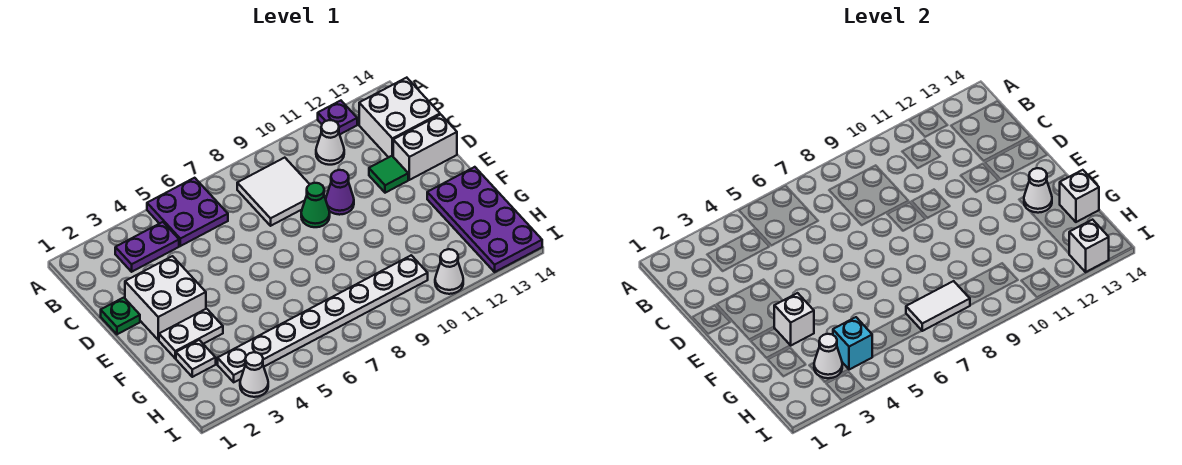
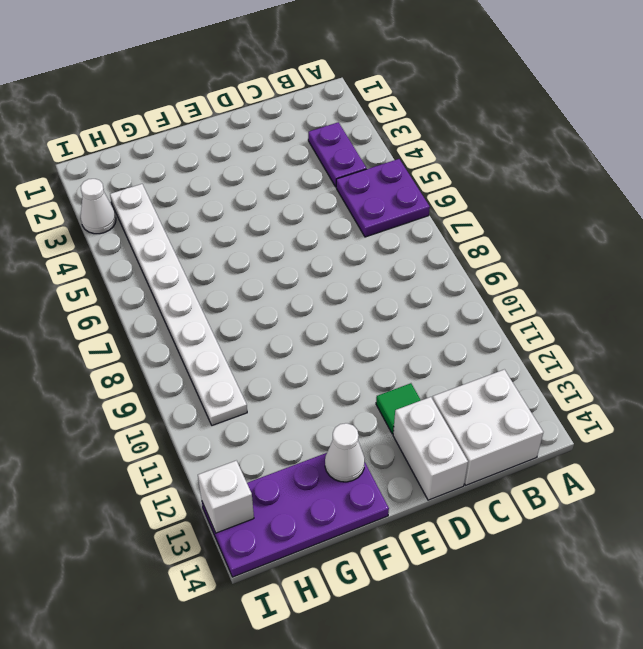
none -> purple plate A12 level 1
none -> white tile B8:C9 level 1
none -> white cone B11 level 1

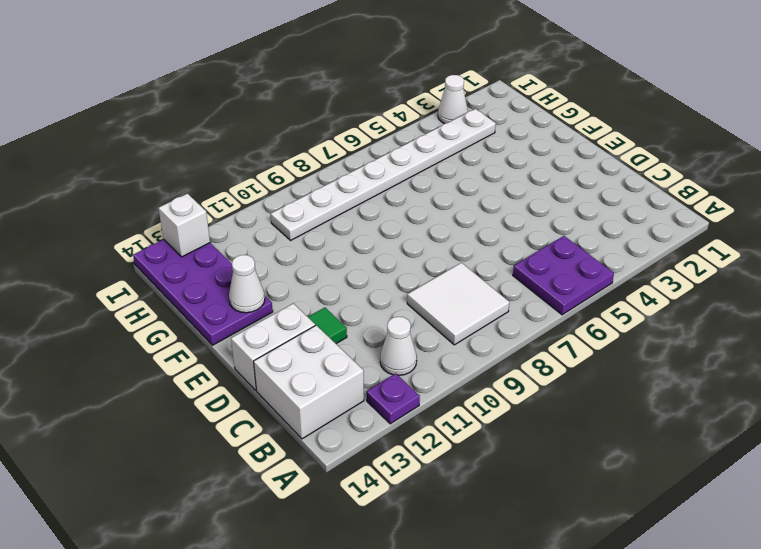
none -> purple plate B3:B4 level 1
none -> green plate D1 level 1
none -> white brick D2:E3 level 1

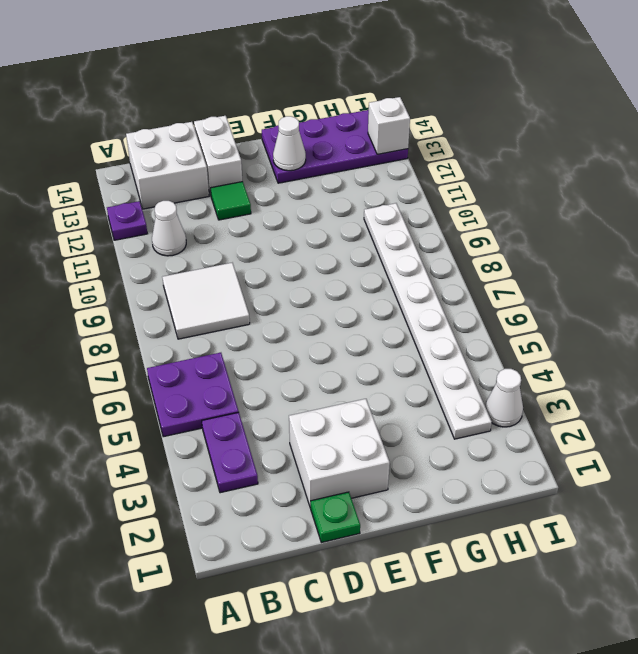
none -> green cone D9 level 1
none -> purple cone D10 level 1
none -> white plate F2:F3 level 1

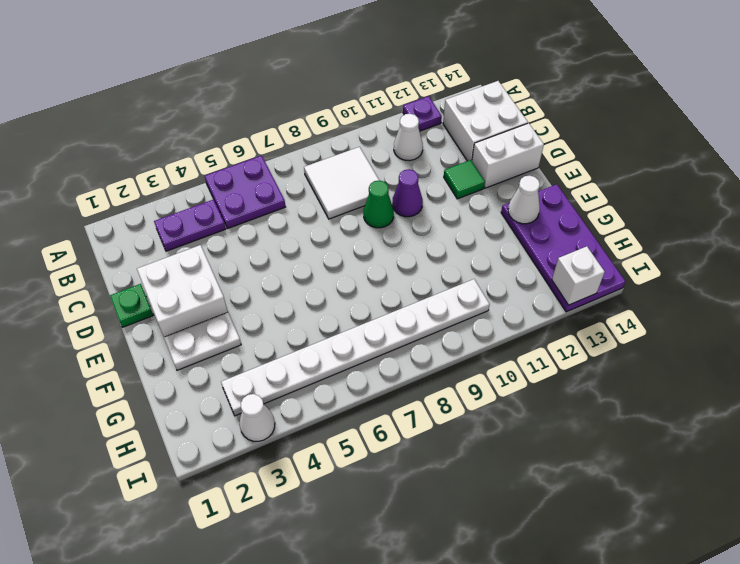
none -> white plate G2 level 1
none -> white cone I11 level 1
none -> white brick F3 level 2

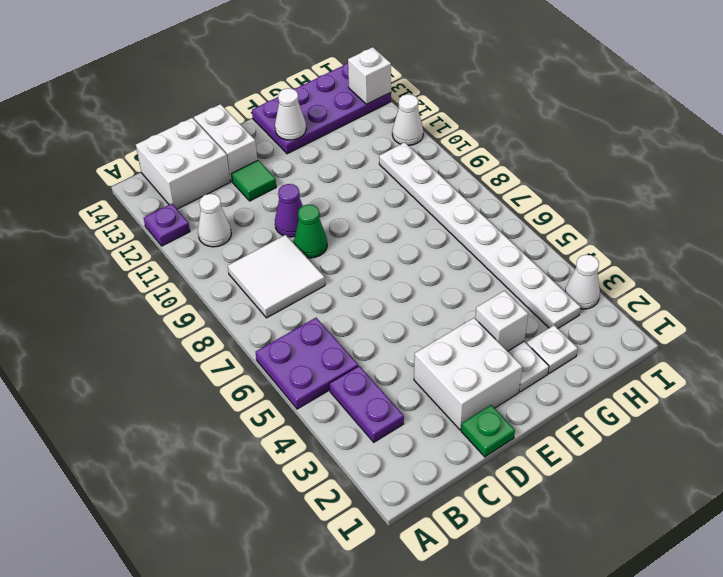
none -> white brick G14 level 2
none -> white cone H3 level 2
none -> cyan brick H4 level 2

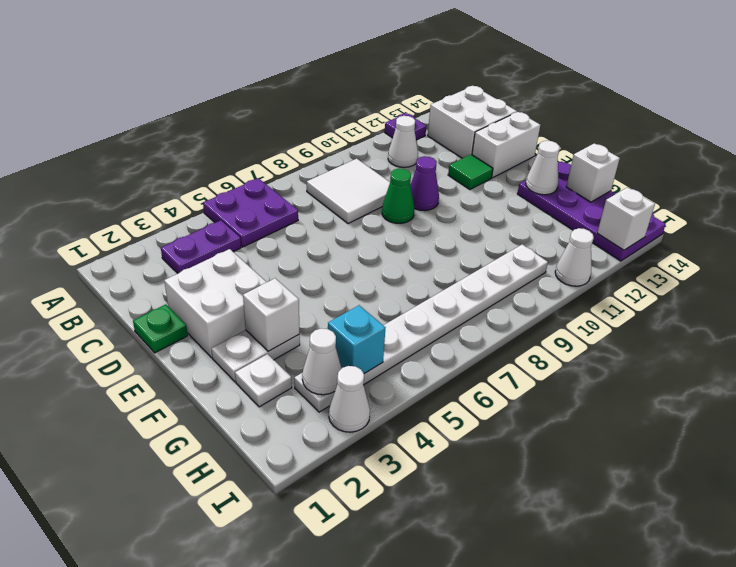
none -> white tile H7:H8 level 2

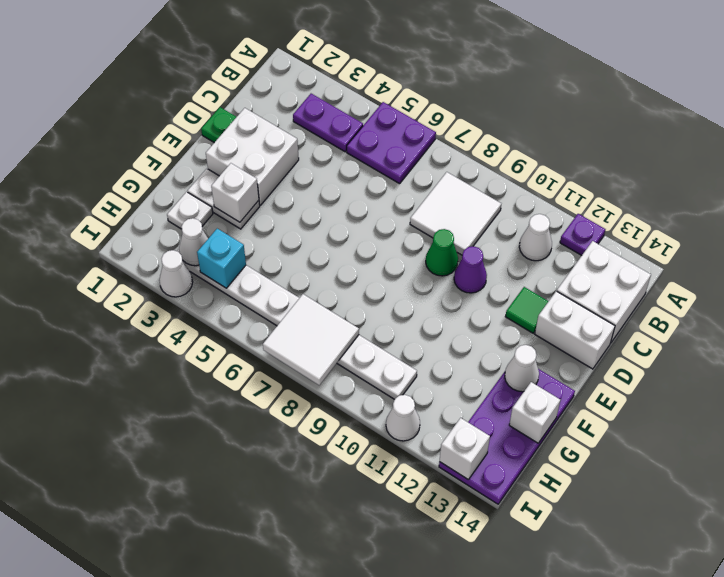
white tile H7:I8 level 2 -> white tile H7:H8 level 2

